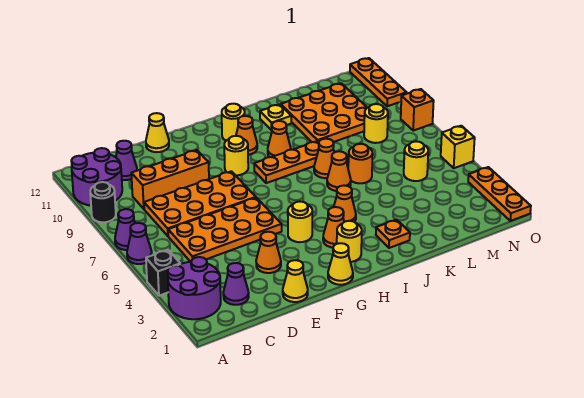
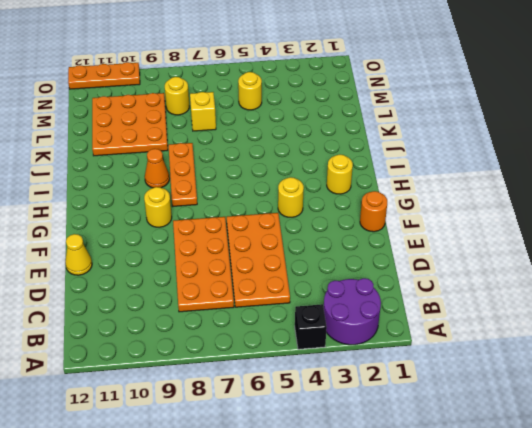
orange round brick F1 level 1 -> orange round brick K6 level 1
yellow brick L7 level 1 -> yellow brick O5 level 1
none -> purple cone A6 level 1
none -> purple cone A7 level 1
none -> black round brick A9 level 1
none -> purple round brick A10:B11 level 1

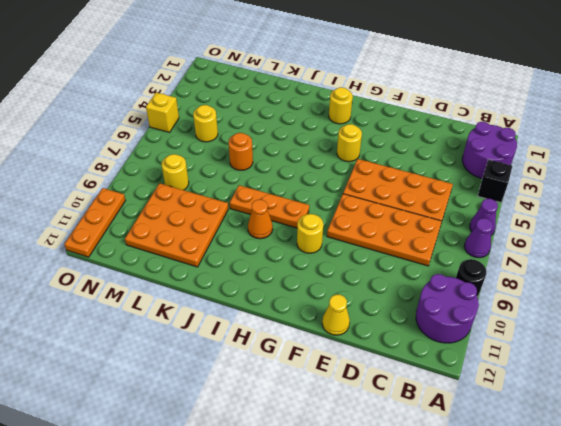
none -> purple cone C2 level 1
none -> orange brick C9:E9 level 1
none -> purple cone C11 level 1
none -> yellow cone E1 level 1

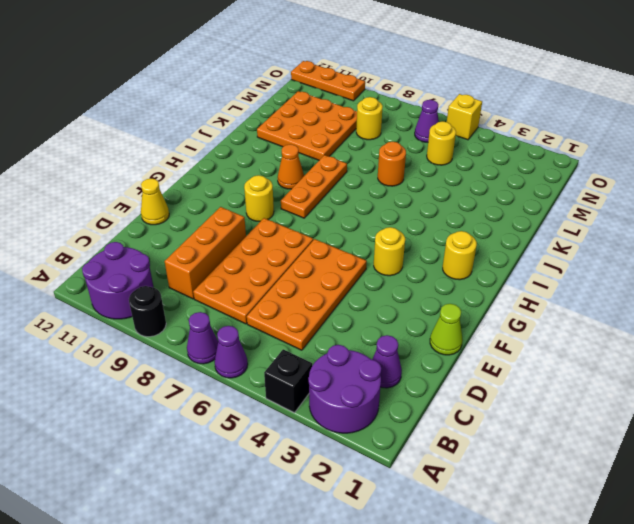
lime cone E1 level 1 -> yellow cone E1 level 1
purple cone N6 level 1 -> purple cone C11 level 1
none -> orange cone E3 level 1
none -> yellow cone G1 level 1
none -> orange cone H3 level 1
none -> orange cone H10 level 1

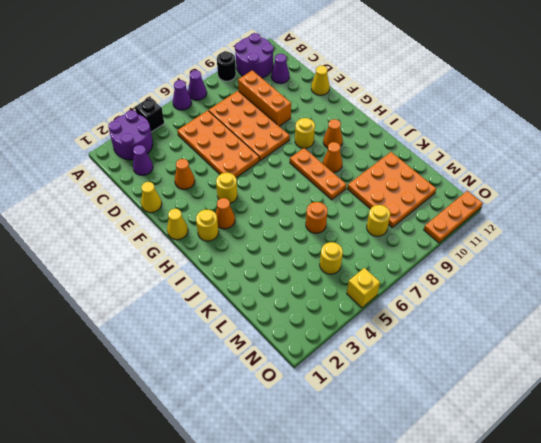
none -> yellow round brick H11 level 1
none -> orange cone I4 level 1
none -> orange plate J2 level 1
none -> orange cone J6 level 1

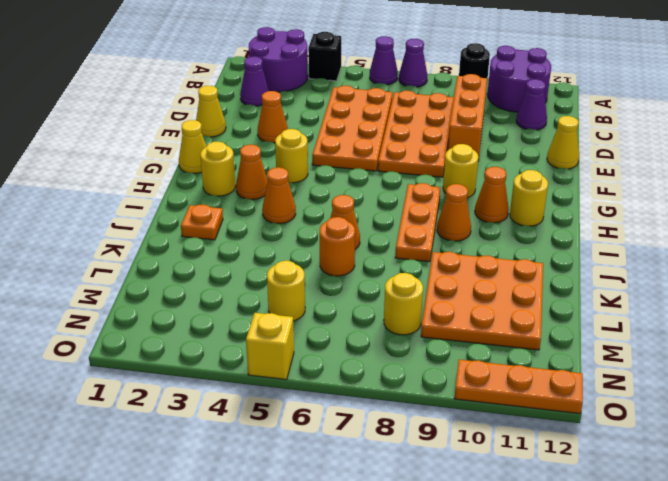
none -> orange cone J7 level 1
none -> yellow plate J11 level 1
none -> orange plate O1:O3 level 1
none -> orange brick O8 level 1

